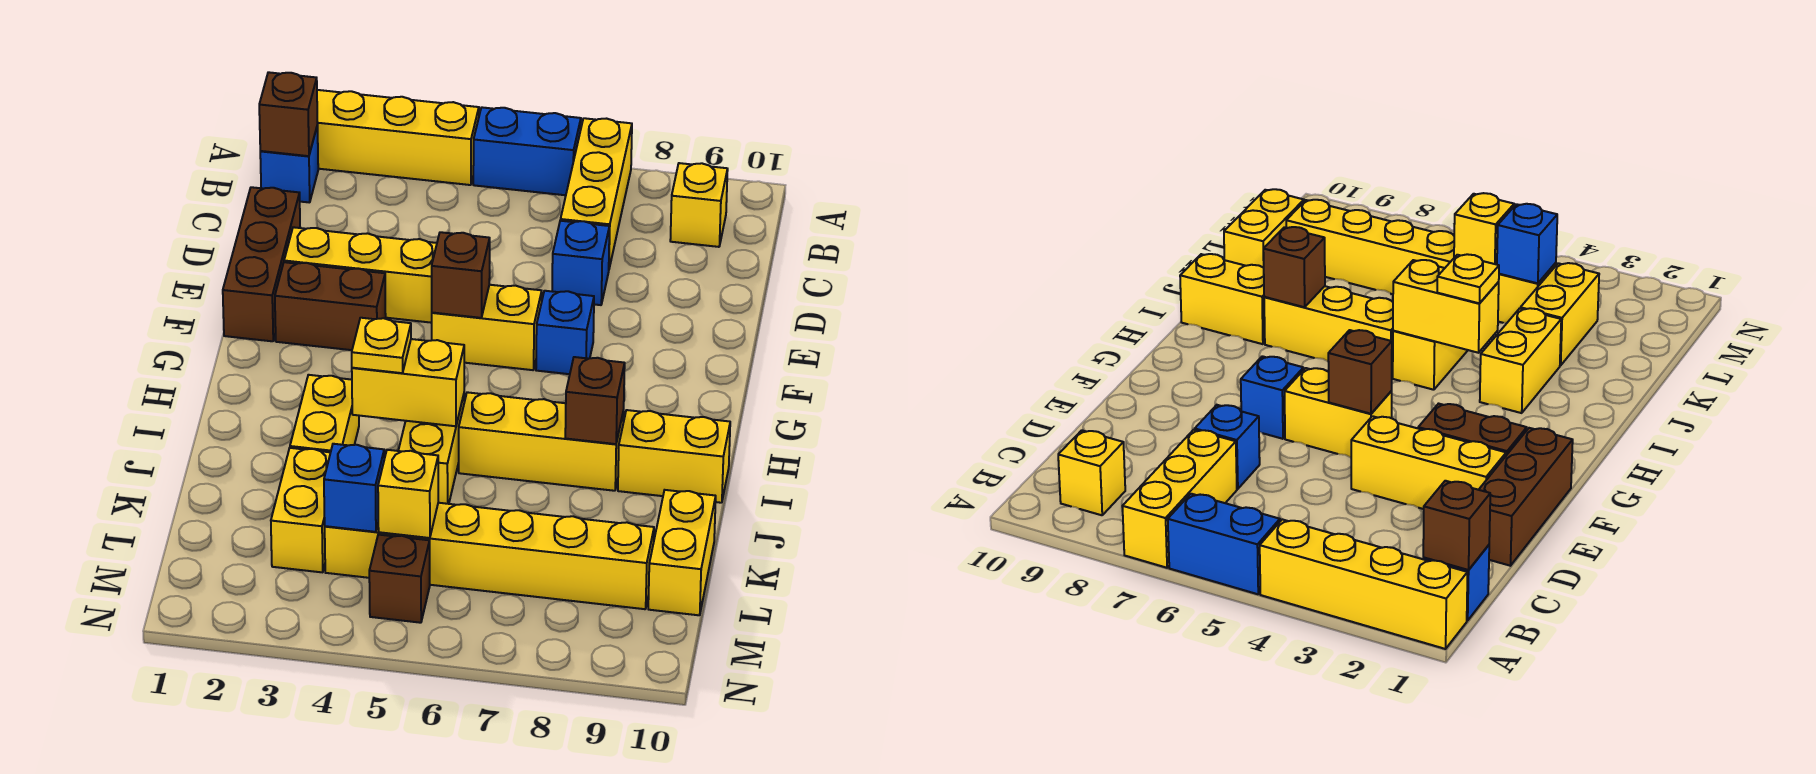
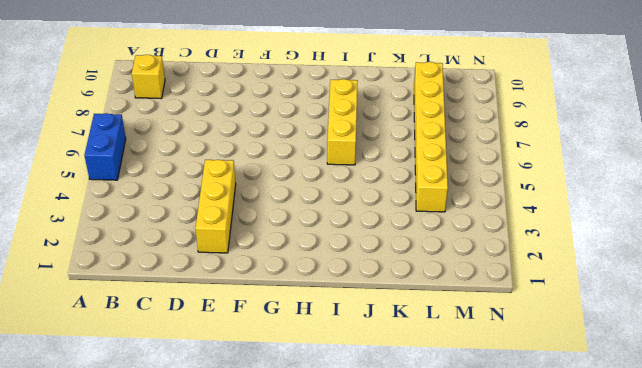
none -> yellow brick A1:A4 level 1
none -> yellow brick A7:C7 level 1
none -> blue brick B1 level 1

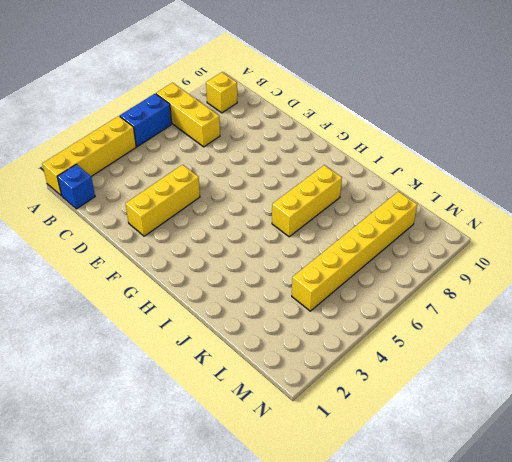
none -> brown brick D1:F1 level 1
none -> blue brick D7 level 1
none -> brown brick F2:F3 level 1

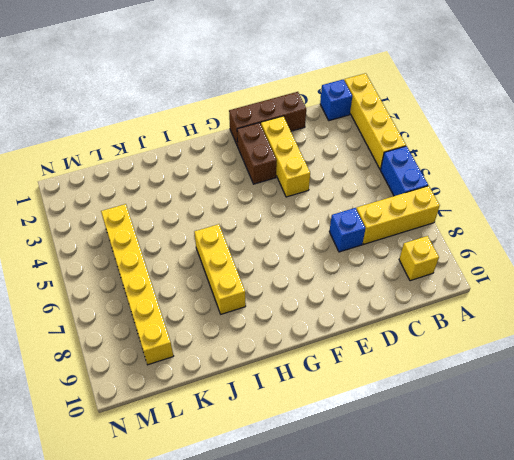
none -> yellow brick F5:F6 level 1
none -> blue brick F7 level 1
none -> yellow brick I3:J3 level 1

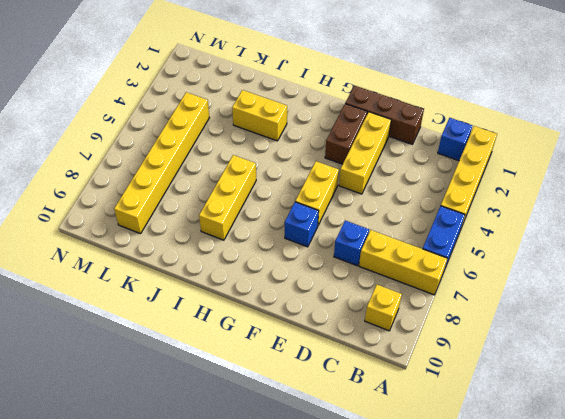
none -> yellow brick I5:J5 level 1
none -> yellow brick I9:I10 level 1
none -> yellow brick K3:L3 level 1

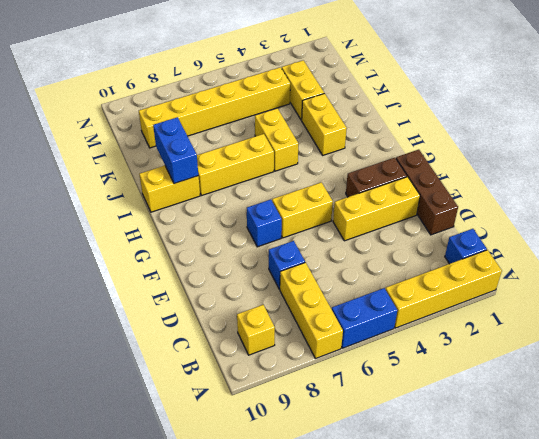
blue brick I9:J9 level 2 -> none
none -> yellow brick K10:L10 level 1
none -> brown brick M5 level 1
none -> brown brick B1 level 2

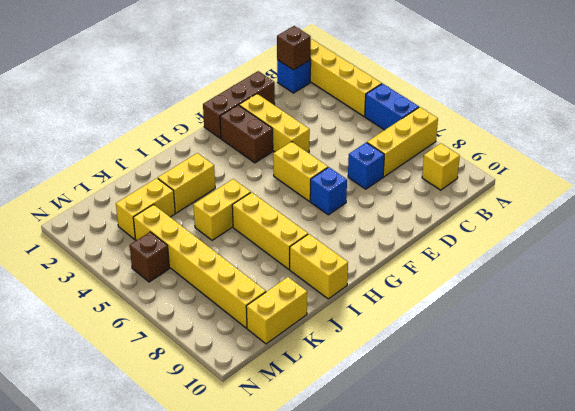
none -> brown brick F5 level 2
none -> yellow brick I4:I5 level 2
none -> brown brick I8 level 2

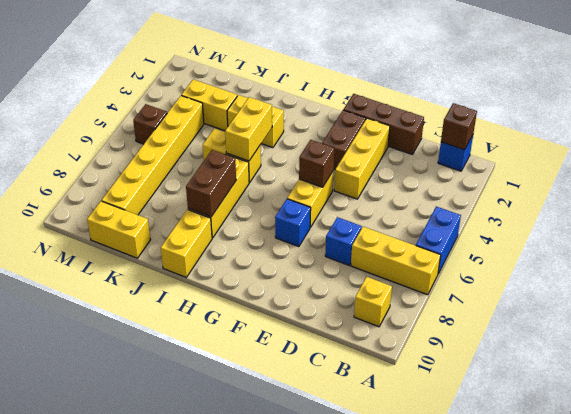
brown brick I7:I8 level 2 -> brown brick I8 level 2
none -> yellow brick A1:A4 level 1
none -> blue brick L4 level 2
none -> yellow brick L5 level 2

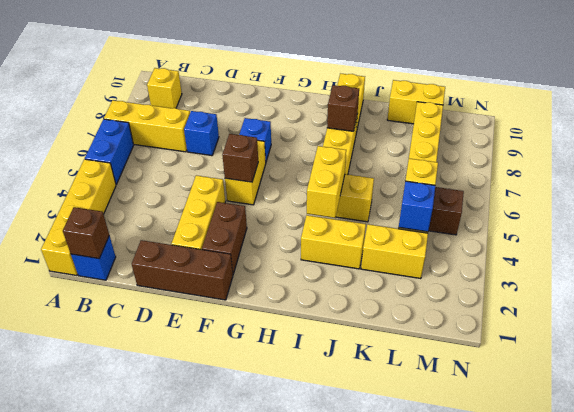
none -> yellow plate I4 level 3

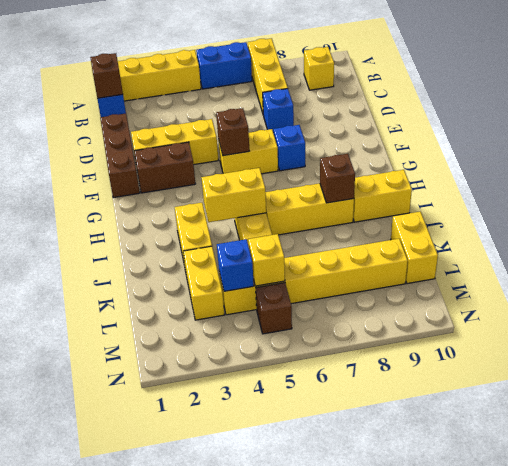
none -> yellow plate I4 level 3

